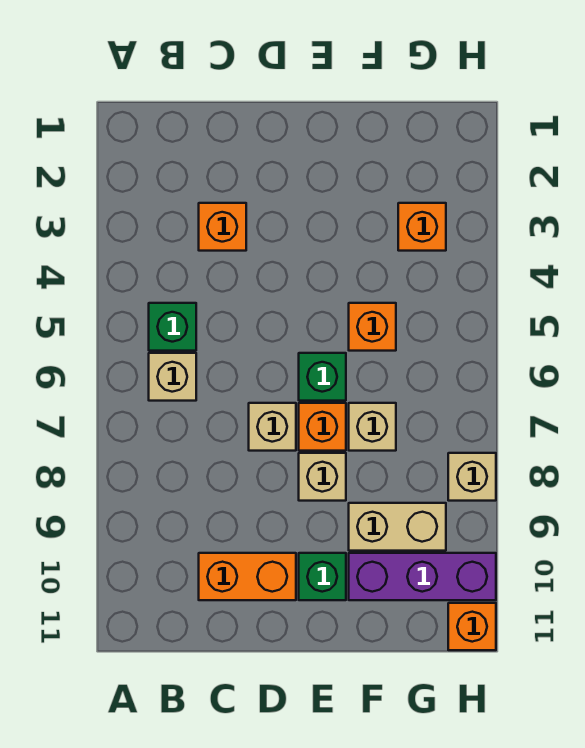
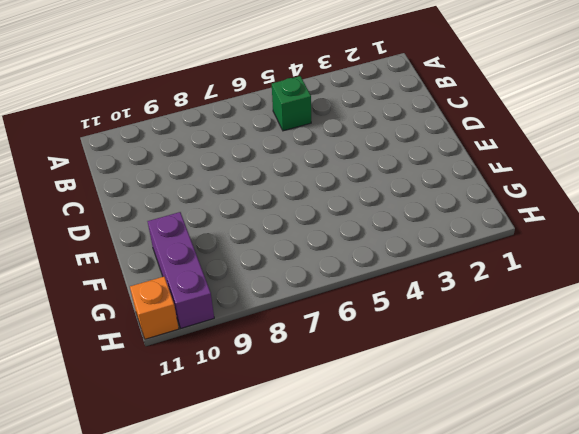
none -> tan brick B6 level 1
none -> orange brick C3 level 1
none -> orange brick C10:D10 level 1

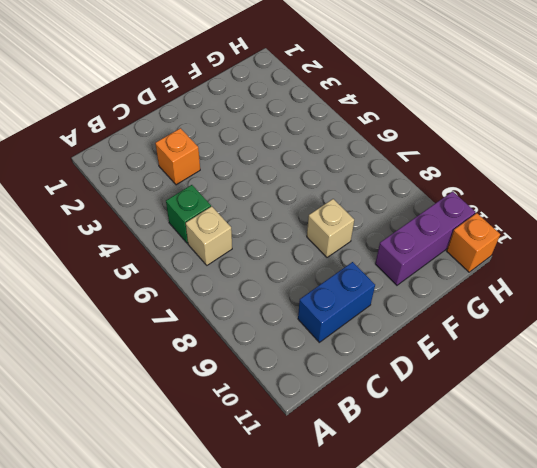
blue brick C10:D10 level 1 -> orange brick C10:D10 level 1
none -> tan brick D7 level 1
none -> green brick E6 level 1
none -> orange brick E7 level 1

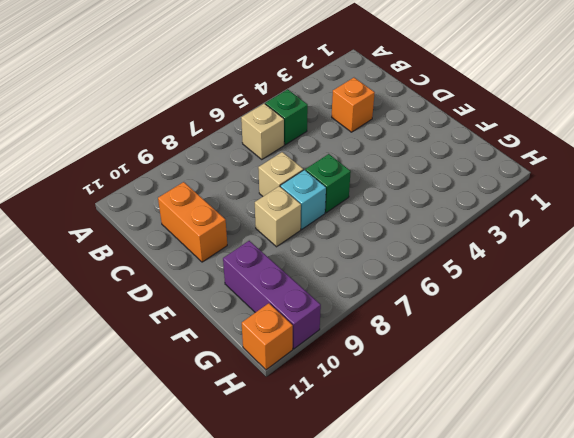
cyan brick E7 level 1 -> orange brick E7 level 1
none -> green brick E10 level 1
none -> orange brick F5 level 1
none -> tan brick F7 level 1

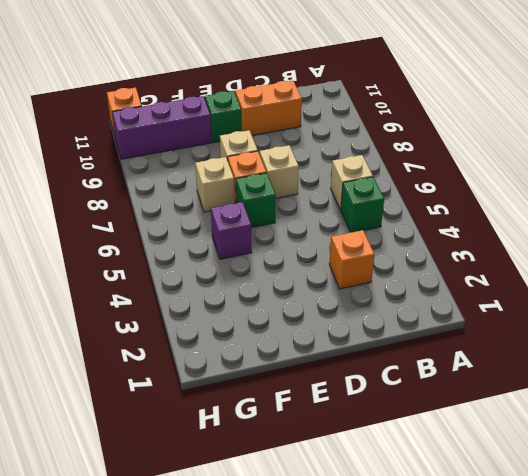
purple brick F5 level 1 -> orange brick F5 level 1
none -> tan brick F9:G9 level 1
none -> orange brick G3 level 1
none -> tan brick H8 level 1

